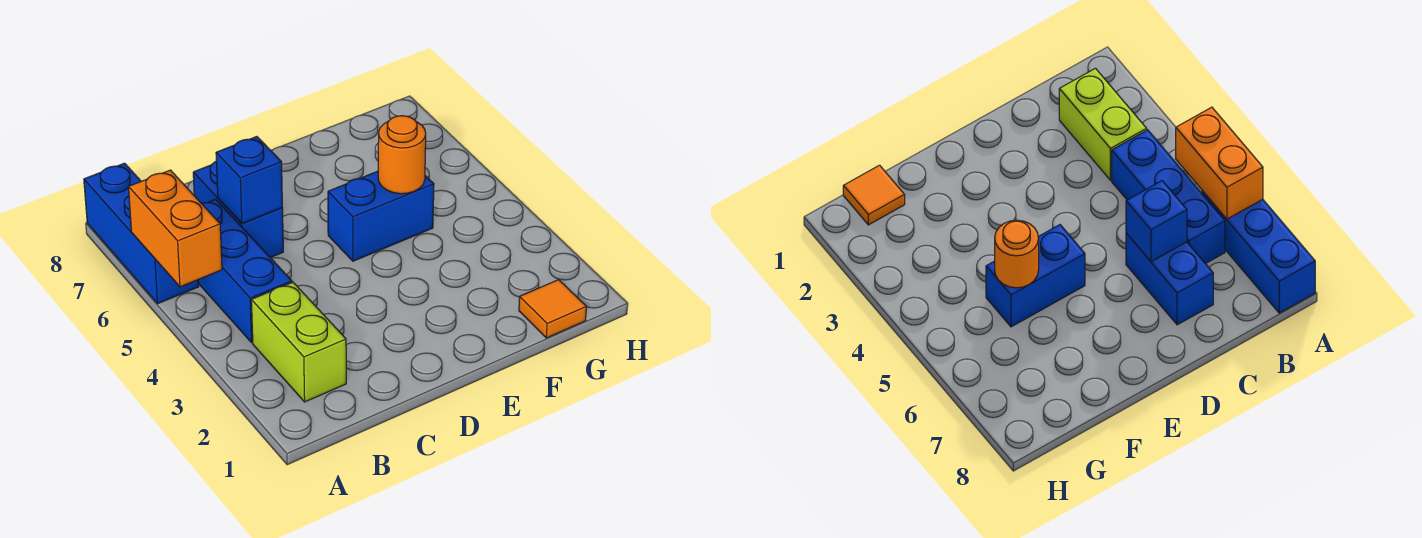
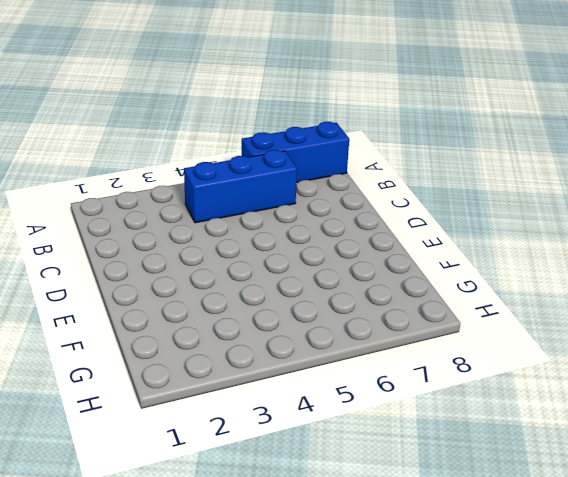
none -> lime brick B2:B3 level 1
none -> blue brick C6:C7 level 1

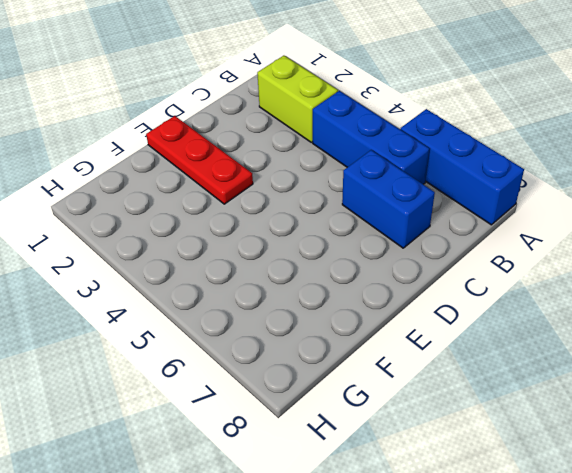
red plate E1:E3 level 1 -> none
none -> blue brick E5:F5 level 1
none -> orange tile G1 level 1

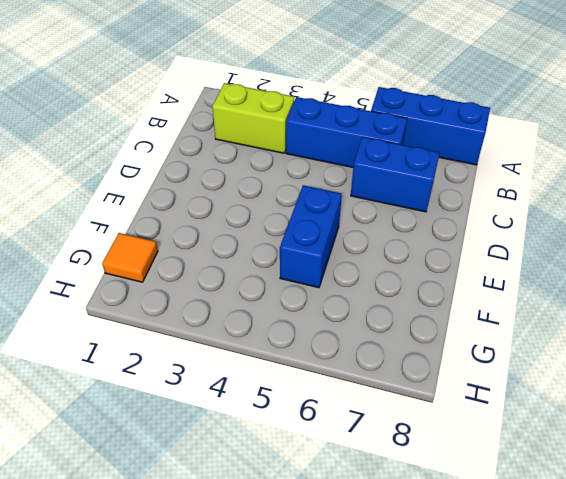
none -> orange brick A5:A6 level 2
none -> blue brick C6 level 2

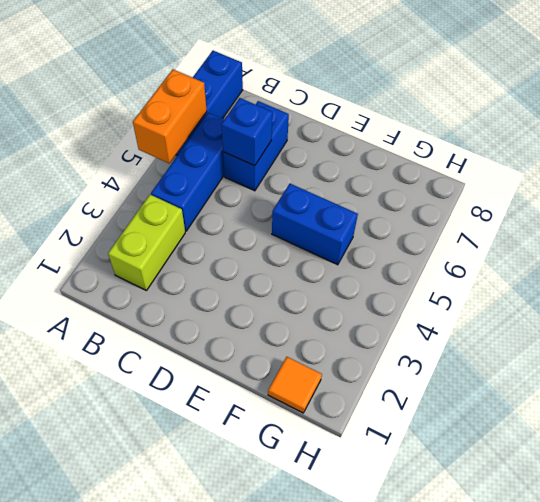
none -> orange round brick F5 level 2

